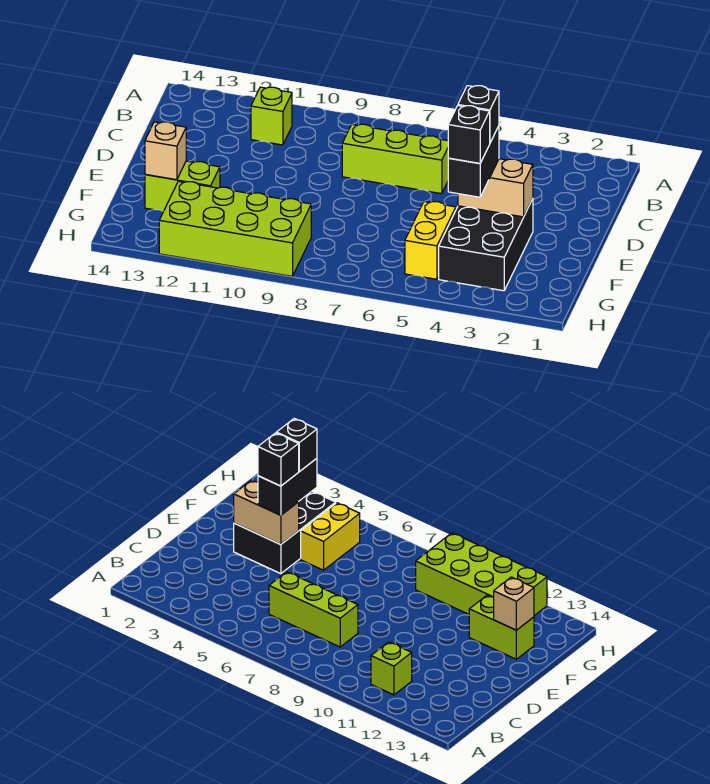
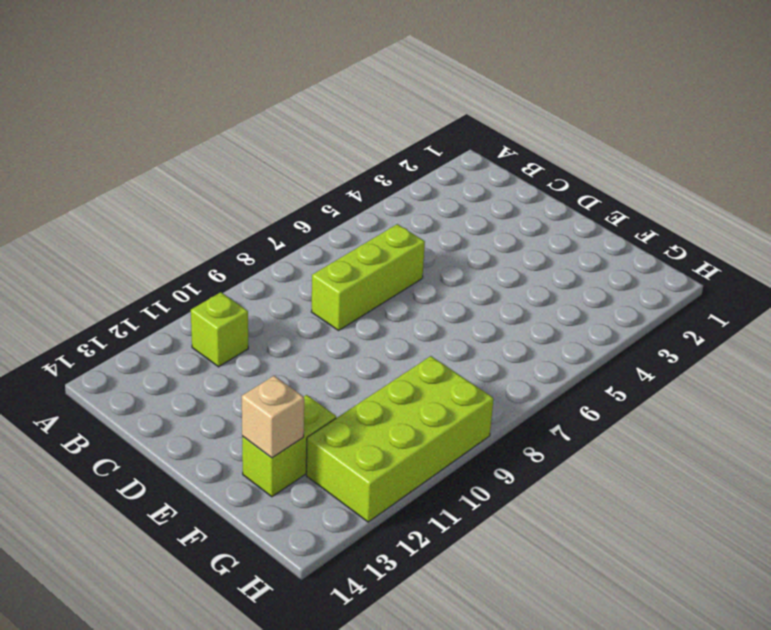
none -> black brick E3:G4 level 1
none -> yellow brick F5:G5 level 1

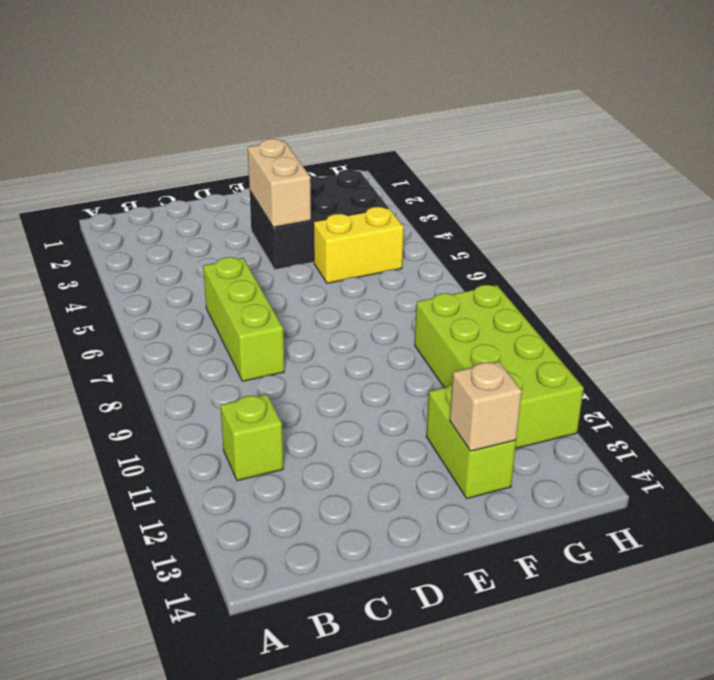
none -> black brick E4:F4 level 3
none -> black brick E4 level 4

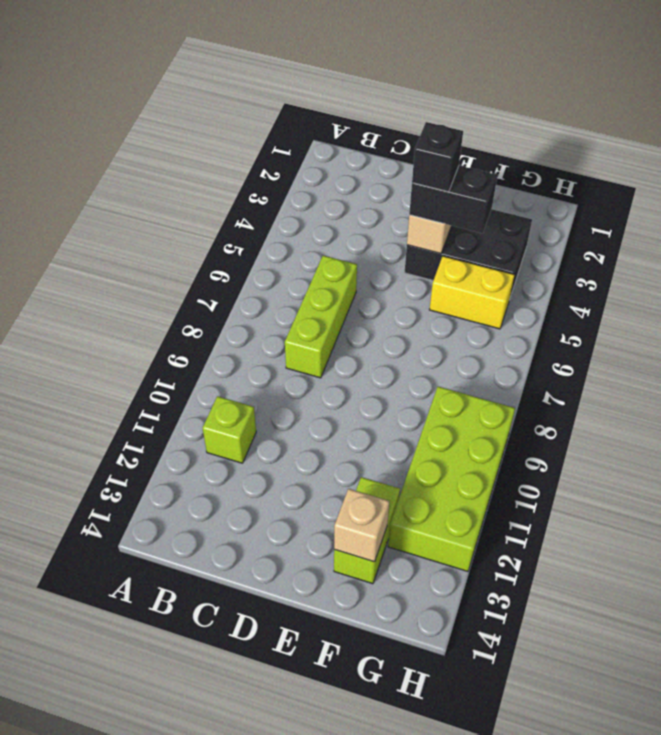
none -> black brick F4 level 4

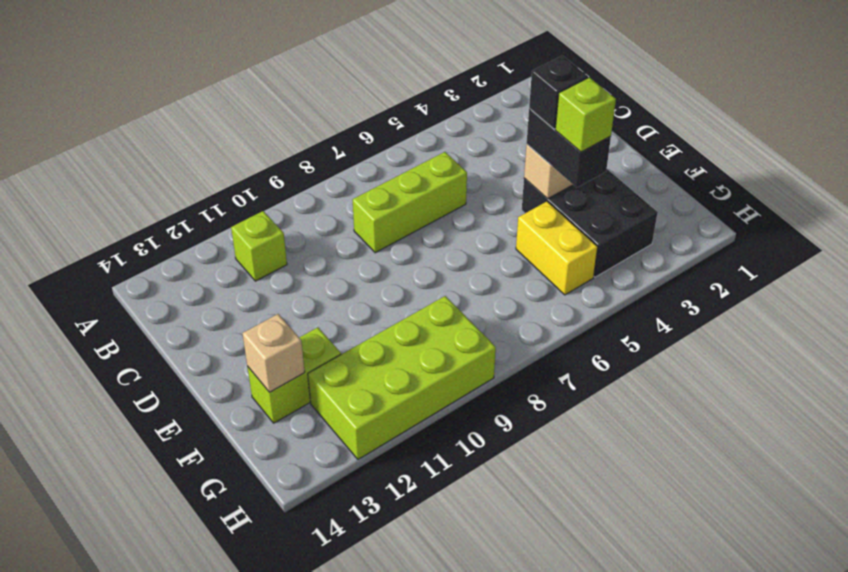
lime brick F4 level 4 -> black brick F4 level 4

